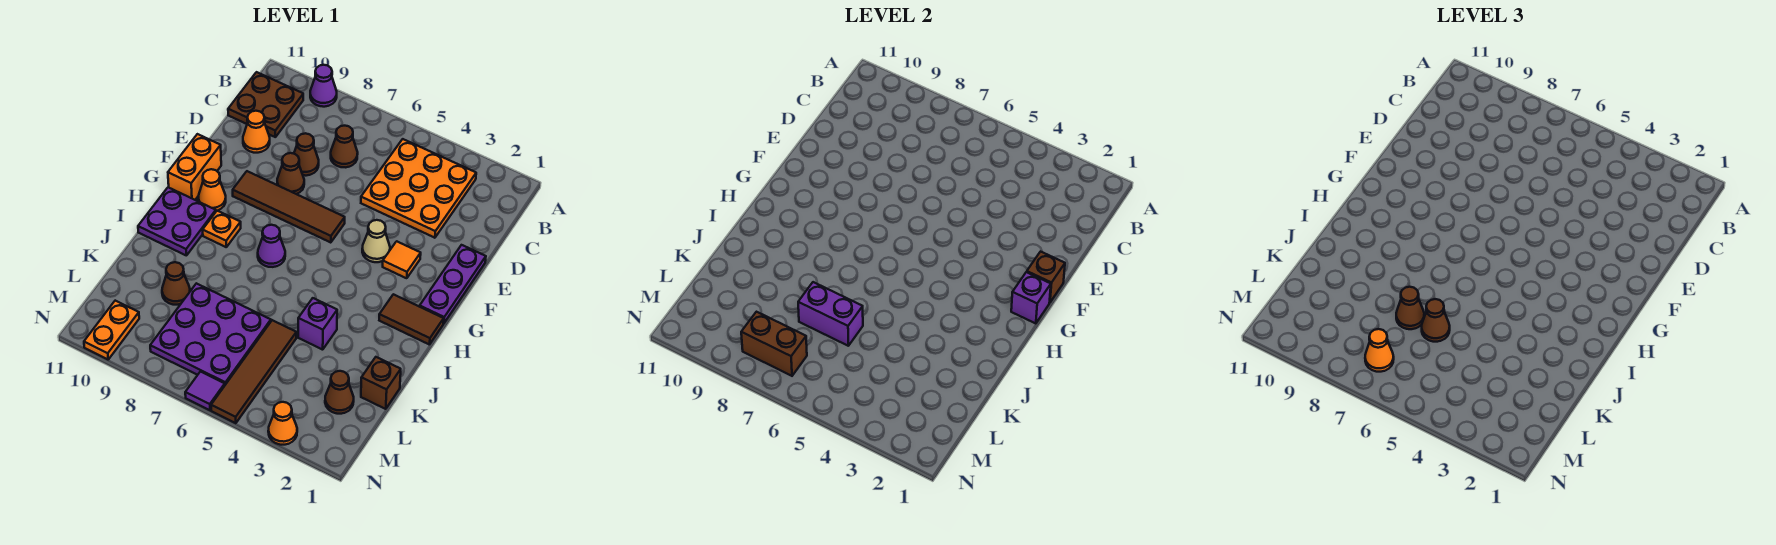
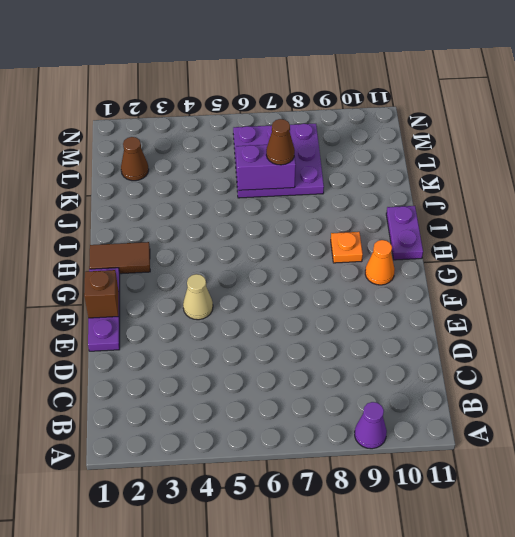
purple plate H11:I11 level 1 -> purple plate H10:I11 level 1
none -> orange plate B3:D5 level 1
none -> brown plate B10:C11 level 1
none -> brown cone C7 level 1
none -> brown cone D8 level 1

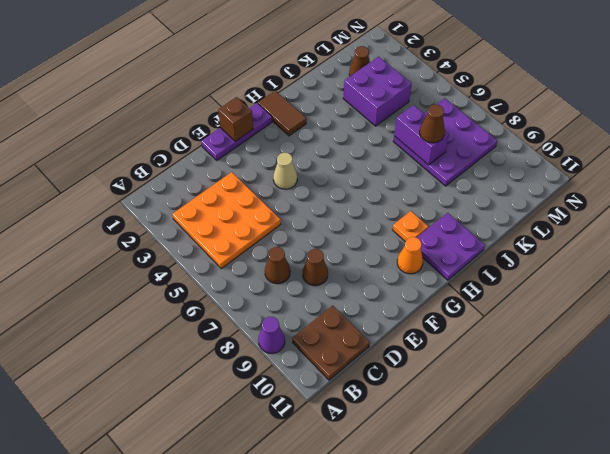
purple brick K3:L4 level 1 -> none
none -> orange cone D10 level 1
none -> brown cone E8 level 1
none -> orange tile F3 level 1
none -> brown tile F6:F9 level 1

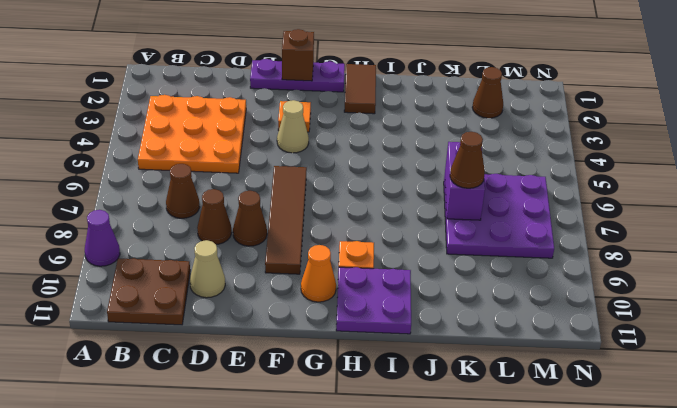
tan cone D10 level 1 -> orange cone D10 level 1
none -> orange brick F11:G11 level 1
none -> purple cone H7 level 1
none -> purple brick J4 level 1
none -> brown brick K1 level 1

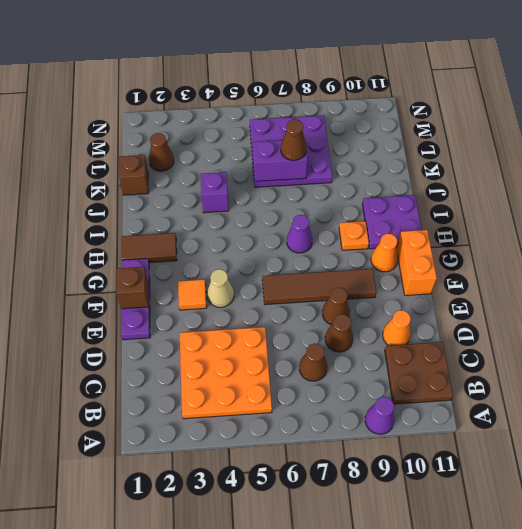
none -> brown tile K5:N5 level 1
none -> brown cone K9 level 1
none -> orange plate M10:N10 level 1
none -> orange cone N3 level 1

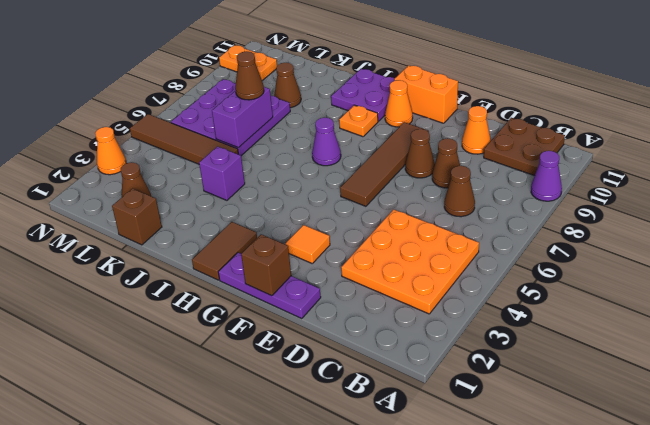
none -> tan cone F4 level 1
none -> purple tile N6 level 1
none -> purple brick G1 level 2
none -> brown brick M7:M8 level 2

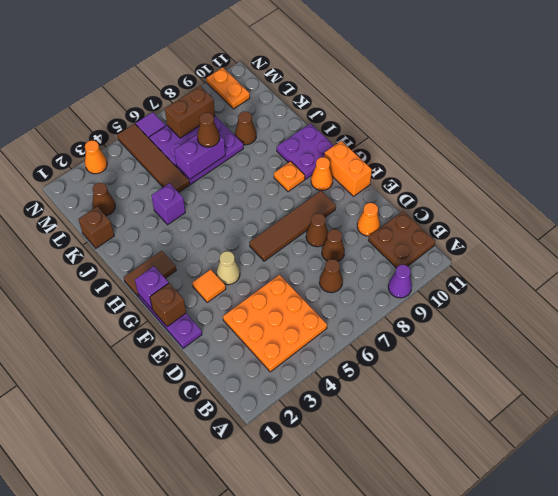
none -> purple cone H7 level 1
none -> brown cone K6 level 3
none -> orange cone M7 level 3

